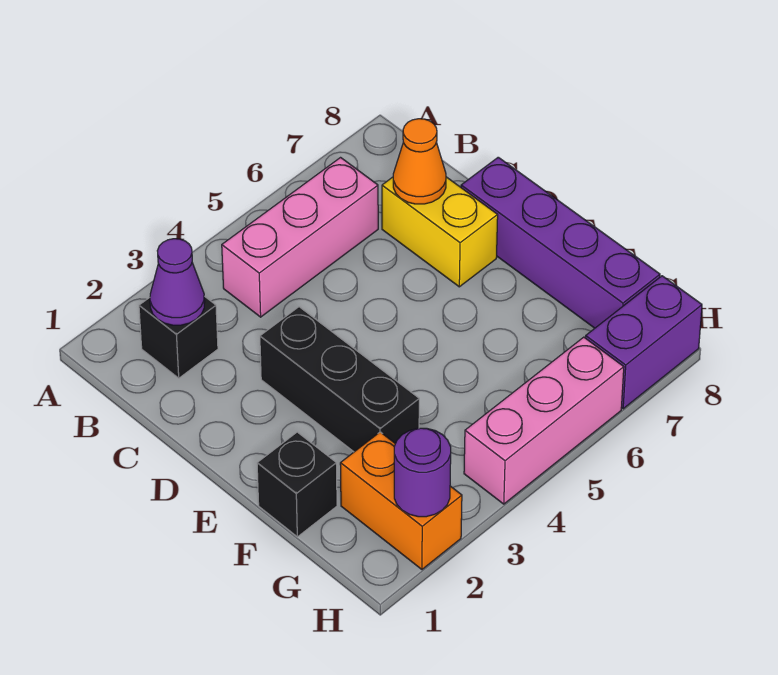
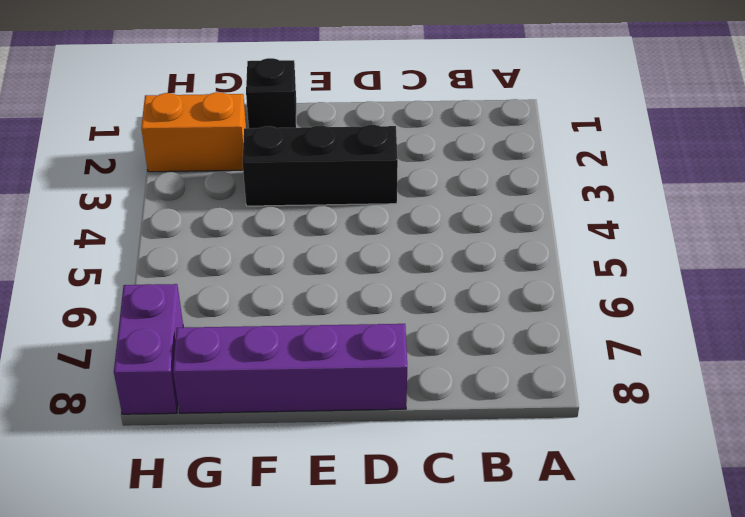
none -> black brick B2 level 1
none -> pink brick B4:B6 level 1
none -> yellow brick C7:D7 level 1

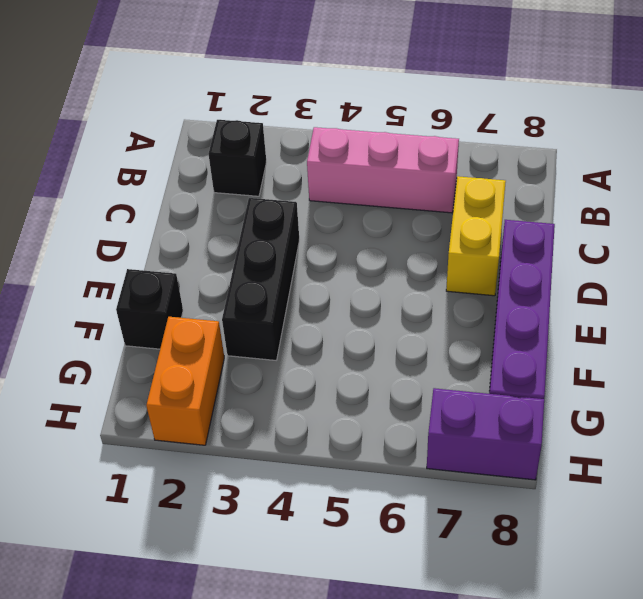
none -> pink brick H4:H6 level 1
none -> purple cone B2 level 2
none -> orange cone C7 level 2

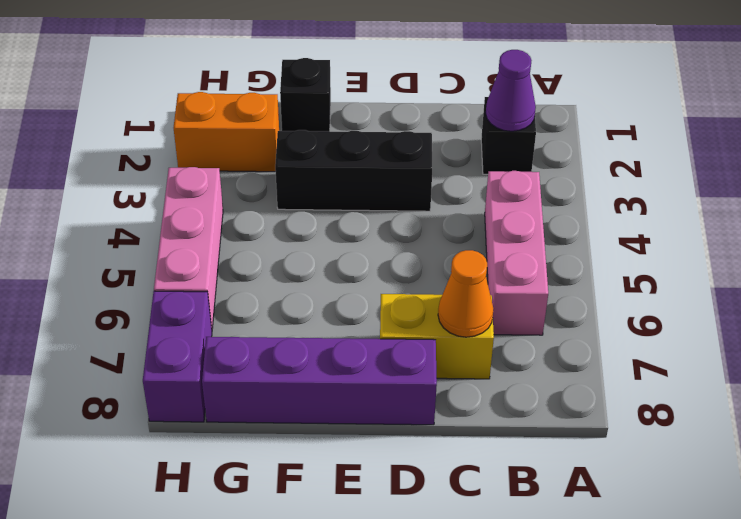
none -> purple round brick H2 level 2

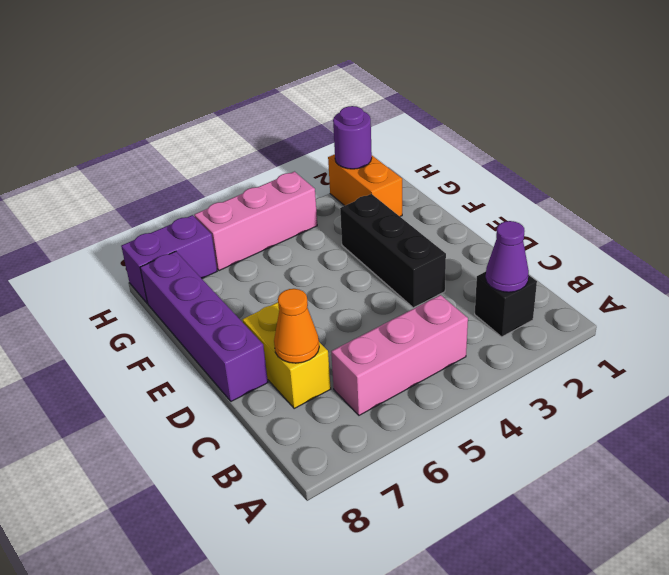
none -> black brick F1 level 1

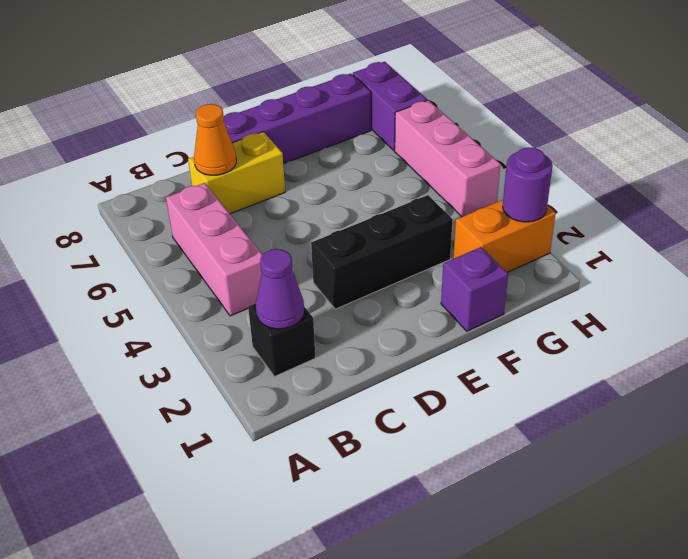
purple brick F1 level 1 -> black brick F1 level 1

